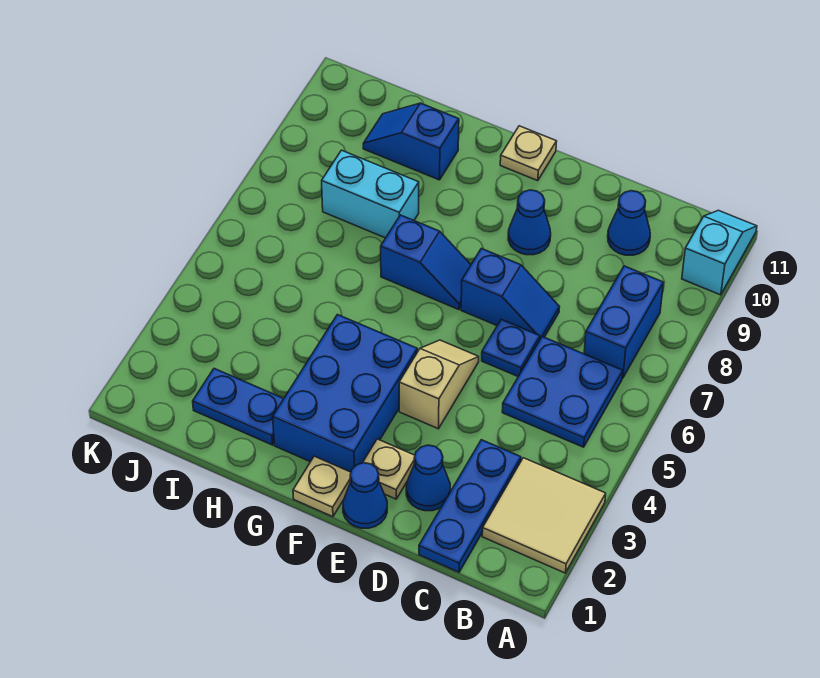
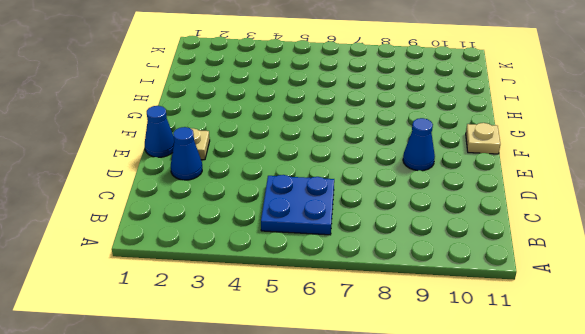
none -> tan tile A2:B3 level 1
none -> cyan slope A10:A11 level 1 top 10
none -> blue brick B7:B8 level 1

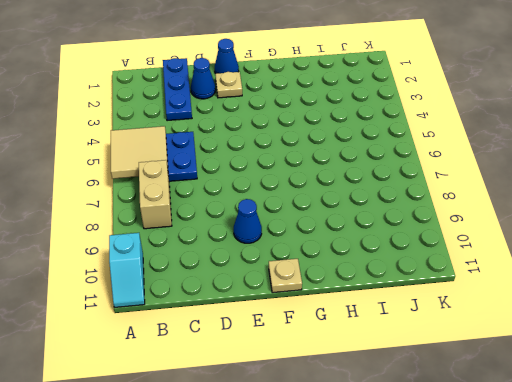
tan tile A5:B6 level 2 -> tan tile A2:B3 level 1
tan brick B7:B8 level 1 -> blue brick B7:B8 level 1
none -> blue cone C10 level 1
none -> blue plate D6 level 1
none -> blue slope D7:E7 level 1 top E

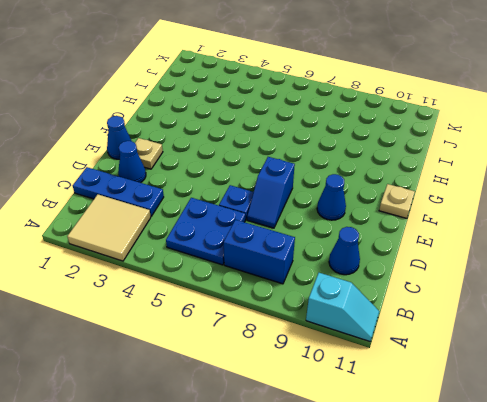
none -> tan slope E4:E5 level 1 top 4
none -> tan plate F1 level 1
none -> blue brick F2:G4 level 1

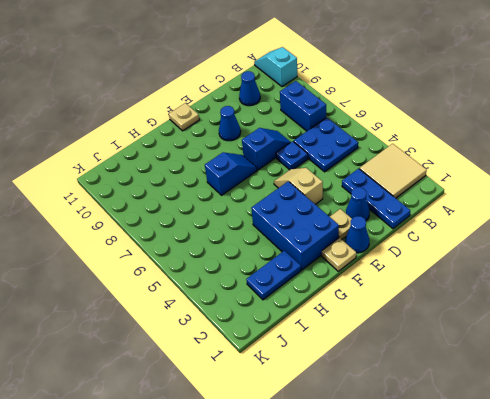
none -> cyan brick H8:I8 level 1
none -> blue slope H10:I10 level 1 top H

